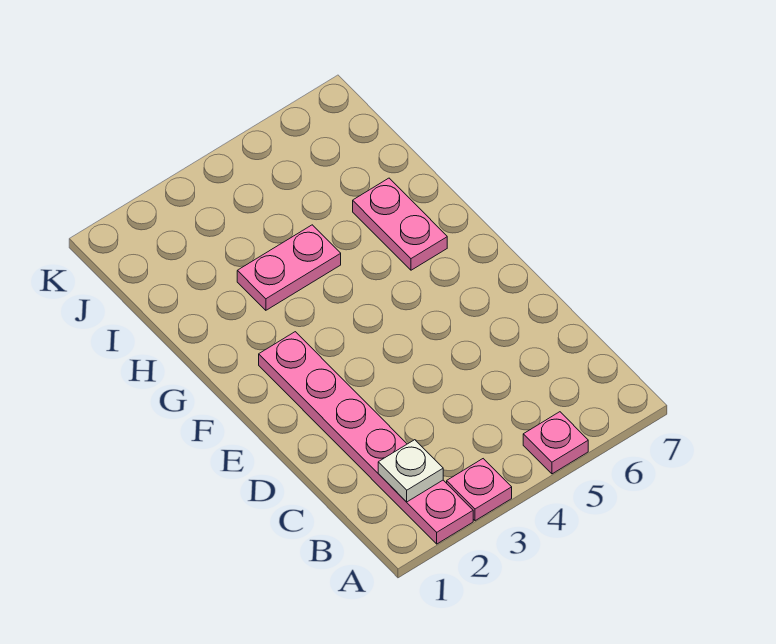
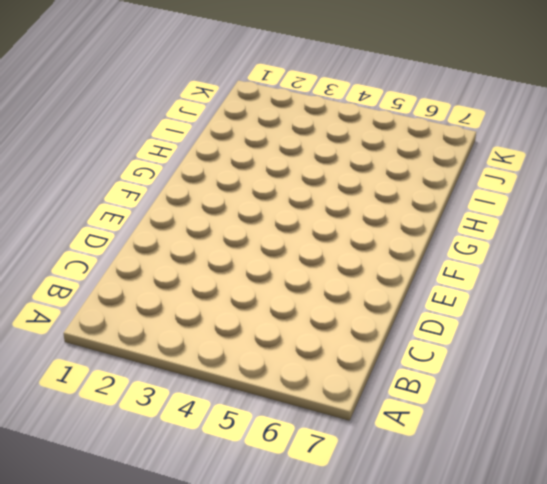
none -> pink plate A2:F2 level 1
none -> pink plate A3 level 1

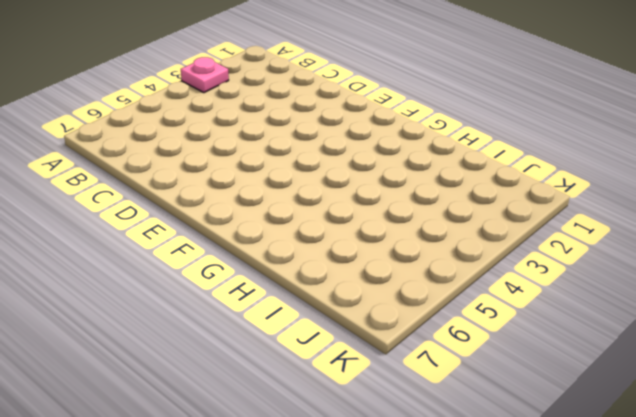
none -> pink plate A2:F2 level 1
none -> pink plate A5 level 1

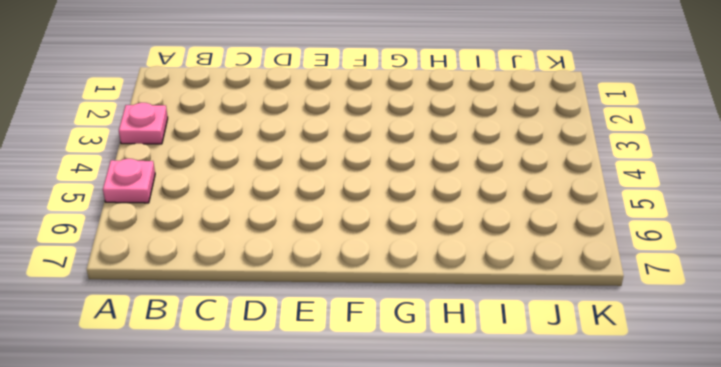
none -> pink plate A2:F2 level 1
none -> pink plate G6:H6 level 1

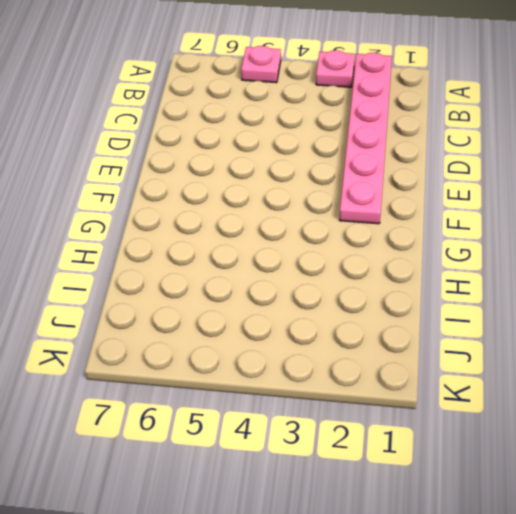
none -> pink plate G6:H6 level 1
none -> pink plate H3:H4 level 1

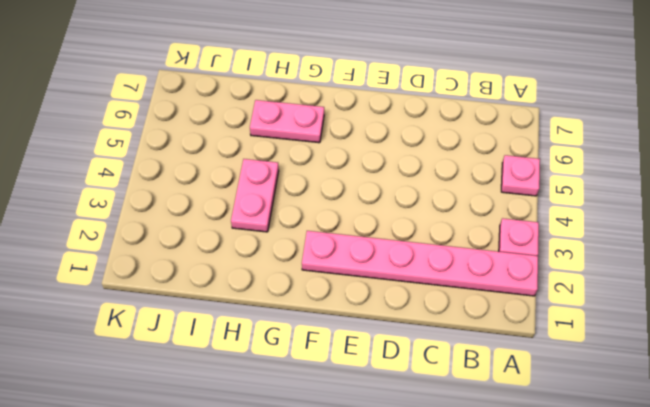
none -> white plate B2 level 2

